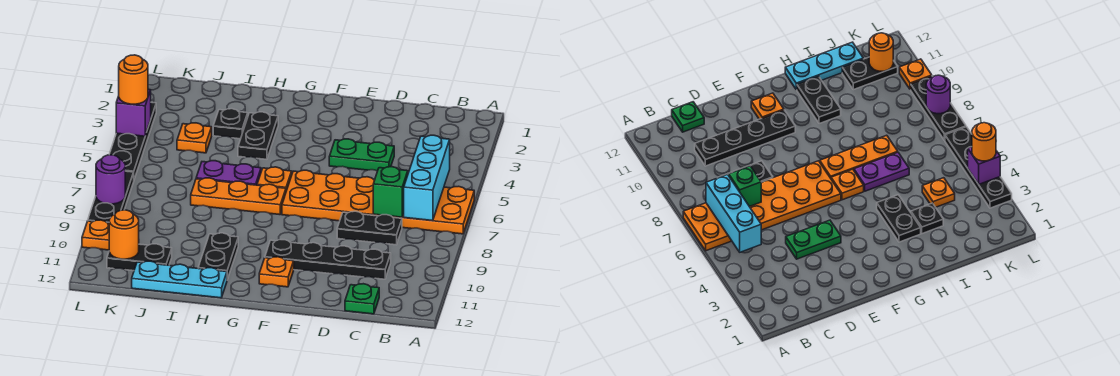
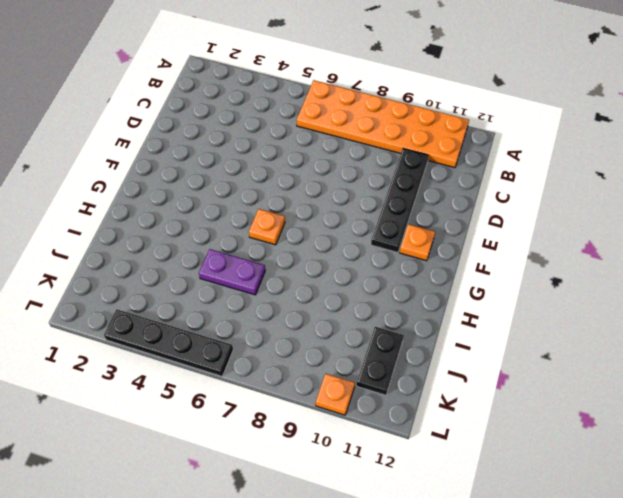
orange plate A6:B11 level 1 -> orange plate A6:F7 level 1
purple plate I5:I6 level 1 -> purple plate H6:I6 level 1
none -> black plate C8:D8 level 1
none -> green plate C12 level 1
none -> green plate D4:E4 level 1

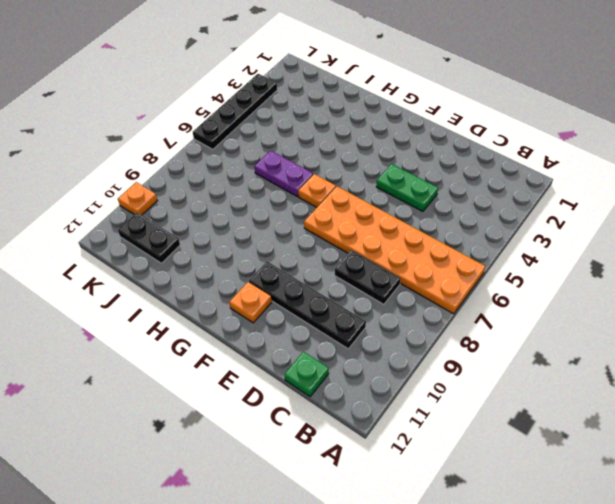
none -> orange plate G7:I7 level 1
none -> black plate H3:H4 level 1
none -> black plate H10:H11 level 1

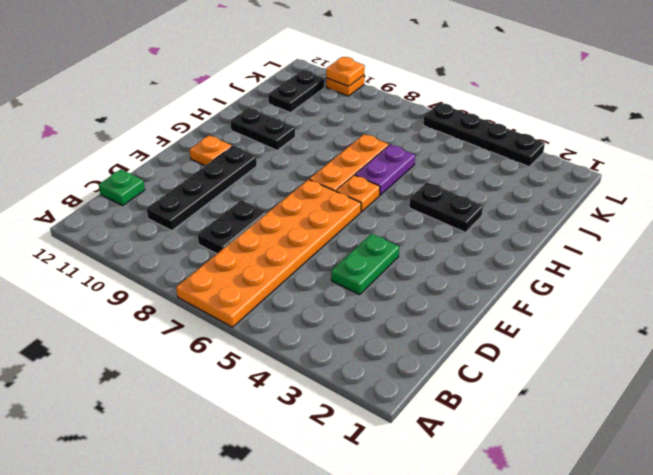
orange plate L10 level 2 -> orange plate J4 level 1
none -> cyan plate H12:J12 level 1
none -> black plate I3 level 1
none -> black plate L7:L9 level 1

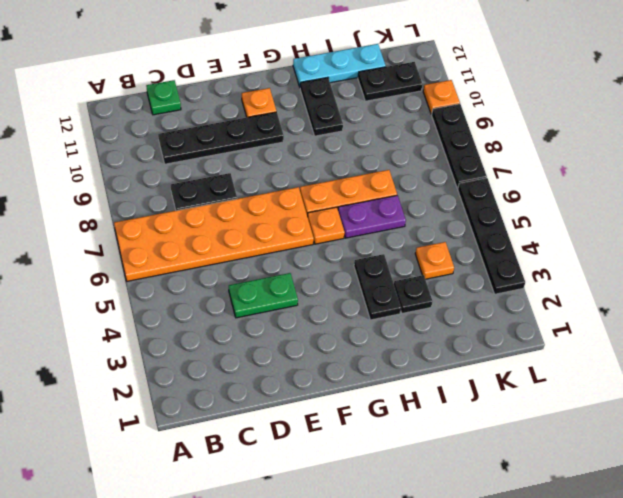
none -> cyan brick B5:B7 level 2
none -> green brick C7 level 2
none -> orange round brick K11 level 2

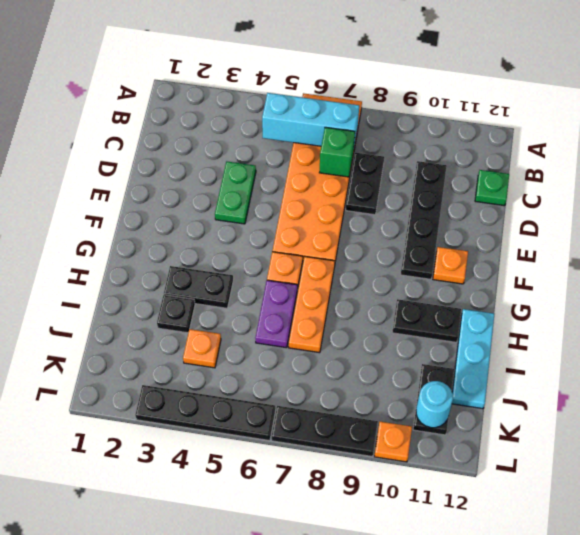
cyan round brick K11 level 2 -> orange round brick K11 level 2
none -> purple brick L4 level 2
none -> purple round brick L8 level 2
none -> orange round brick L4 level 3

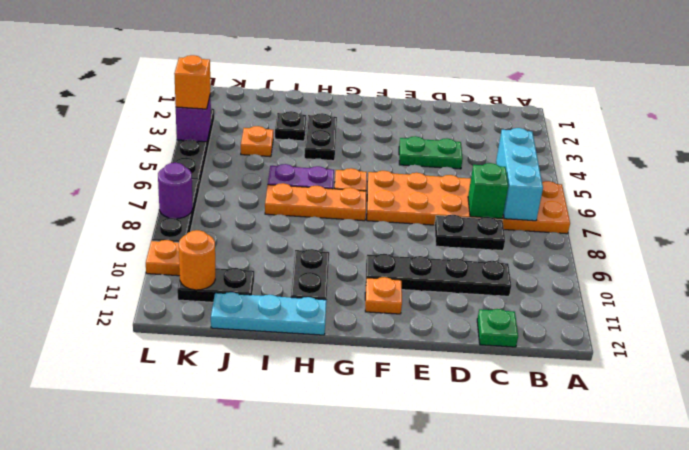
orange brick L4 level 3 -> orange round brick L4 level 3

